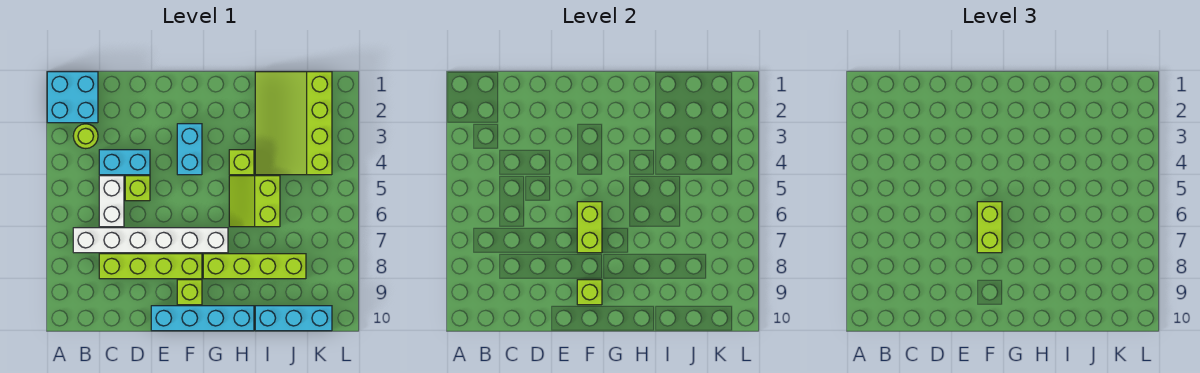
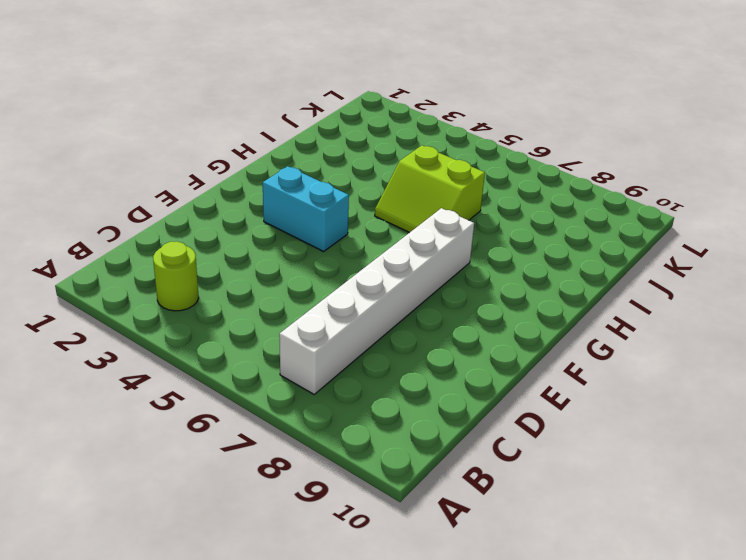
none -> cyan brick A1:B2 level 1
none -> cyan brick C4:D4 level 1
none -> white brick C5:C6 level 1

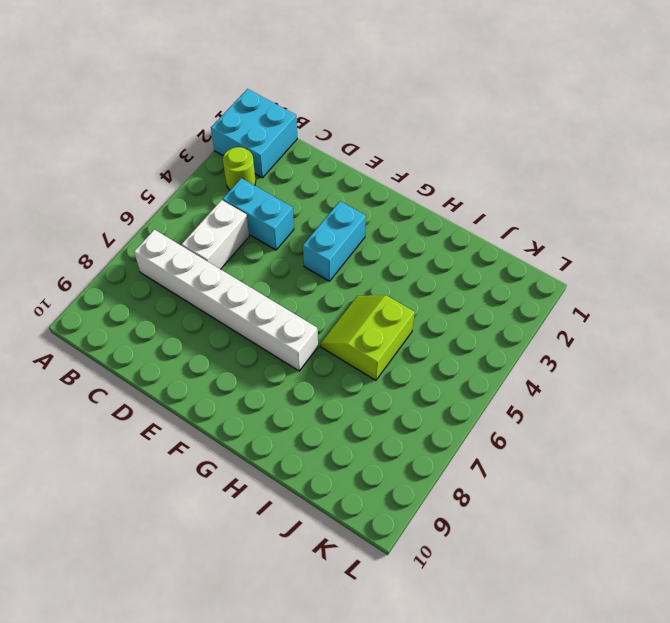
none -> lime brick C8:F8 level 1
none -> lime brick D5 level 1
none -> cyan brick E10:H10 level 1

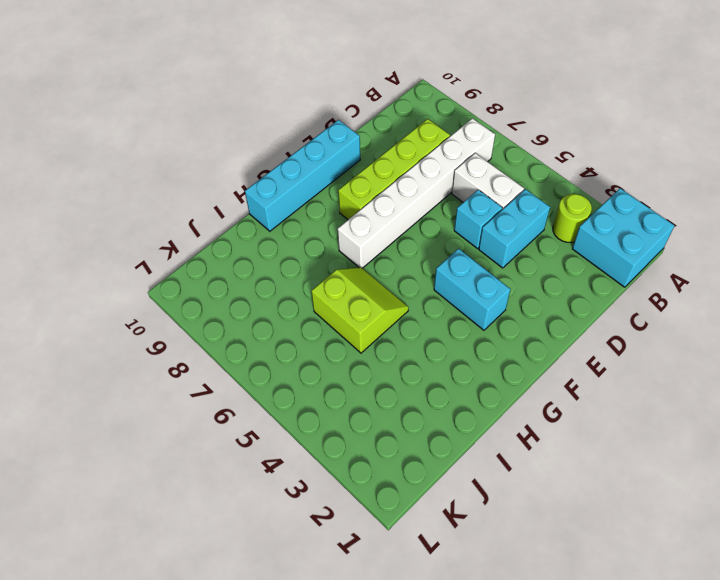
cyan brick D5 level 1 -> lime brick D5 level 1
none -> lime brick F9 level 1
none -> lime brick G8:J8 level 1
none -> lime brick H4 level 1

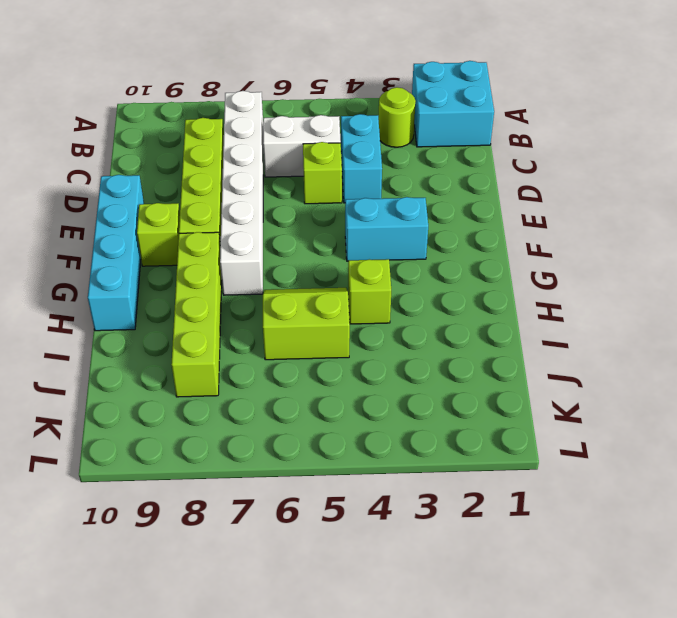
none -> lime slope I1:K4 level 1 top K
none -> cyan brick I10:K10 level 1
none -> lime brick F6:F7 level 2

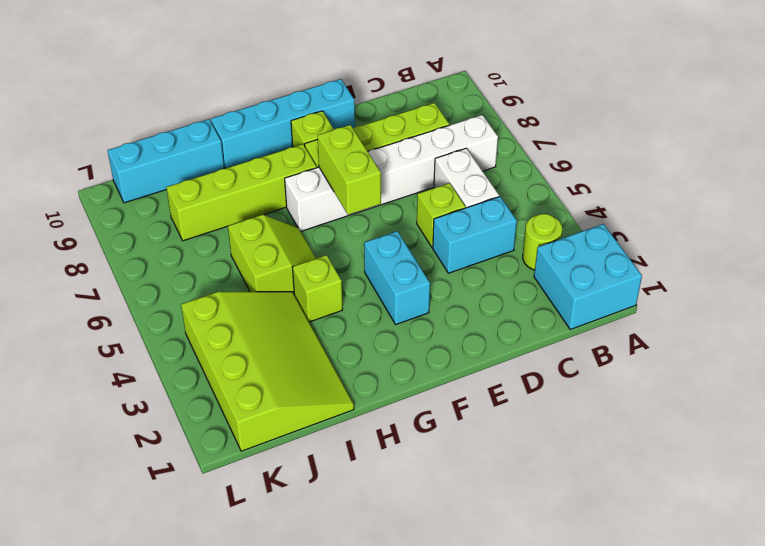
none -> lime brick F9 level 2
none -> lime brick F6:F7 level 3

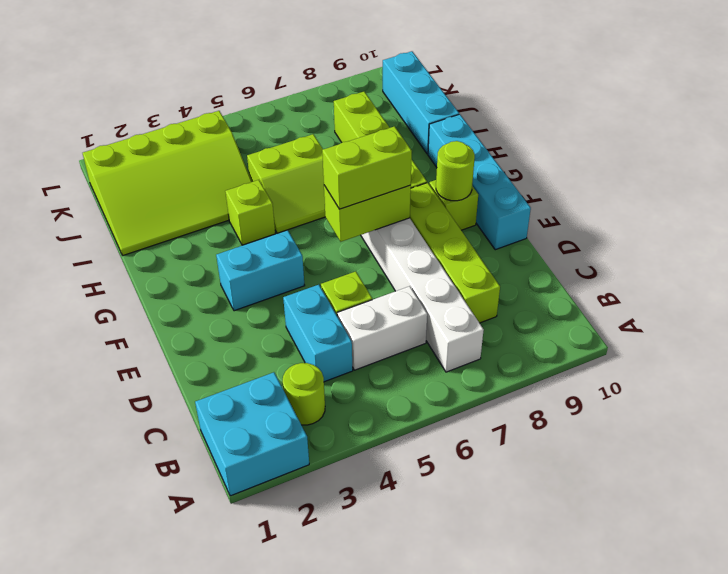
lime round brick F9 level 2 -> lime brick F9 level 2

